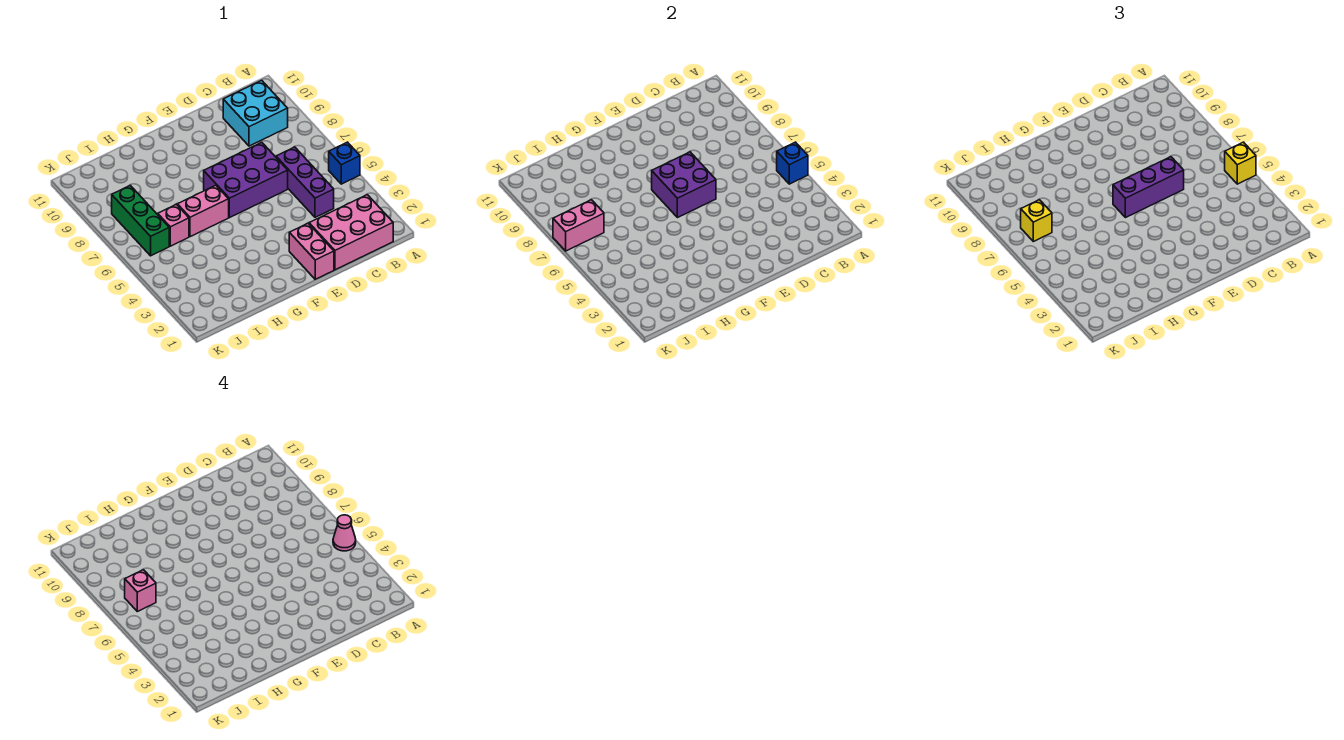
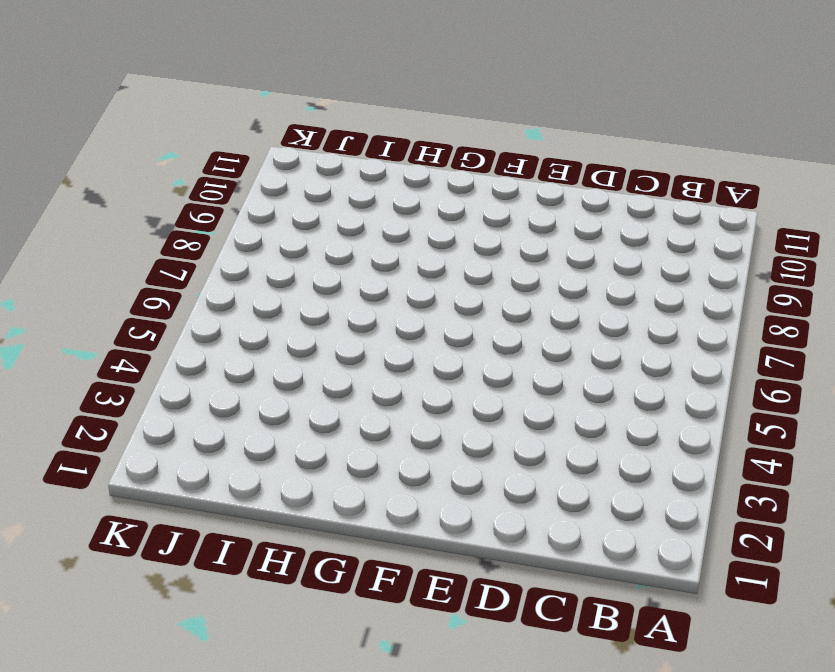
none -> blue brick A5 level 1
none -> pink brick B1:D2 level 1
none -> cyan brick B9:C10 level 1

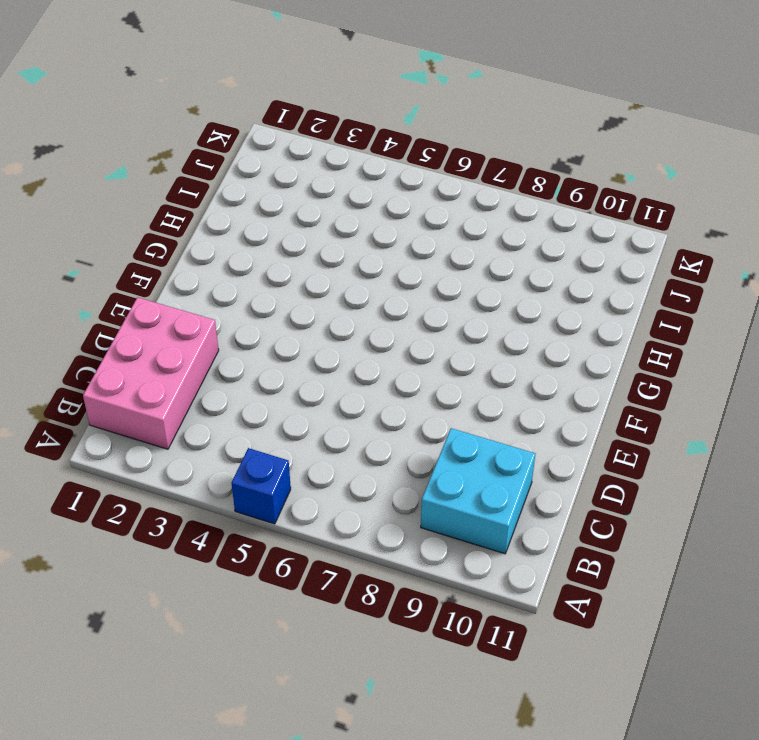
none -> purple brick C4:C6 level 1
none -> purple brick D6:F7 level 1
none -> pink brick E1:E2 level 1

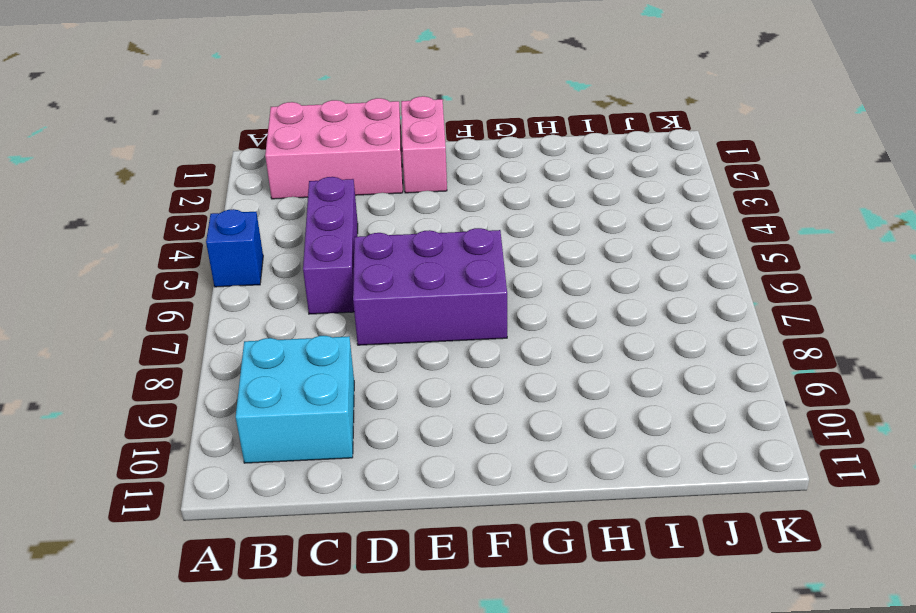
none -> pink brick G6:H6 level 1
none -> pink brick I6 level 1
none -> green brick J6:J8 level 1

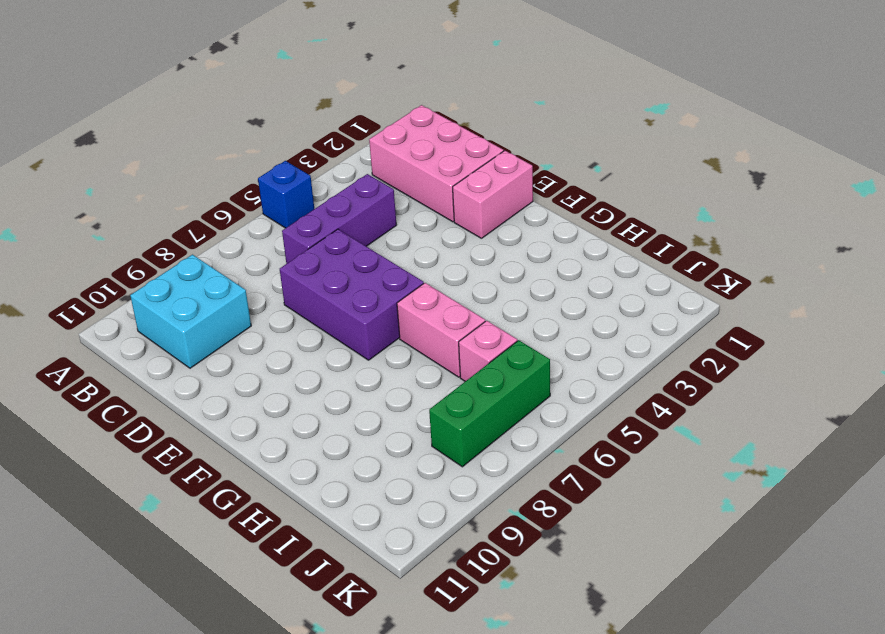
none -> blue brick A5 level 2
none -> purple brick E6:F7 level 2
none -> pink brick J7:K7 level 2

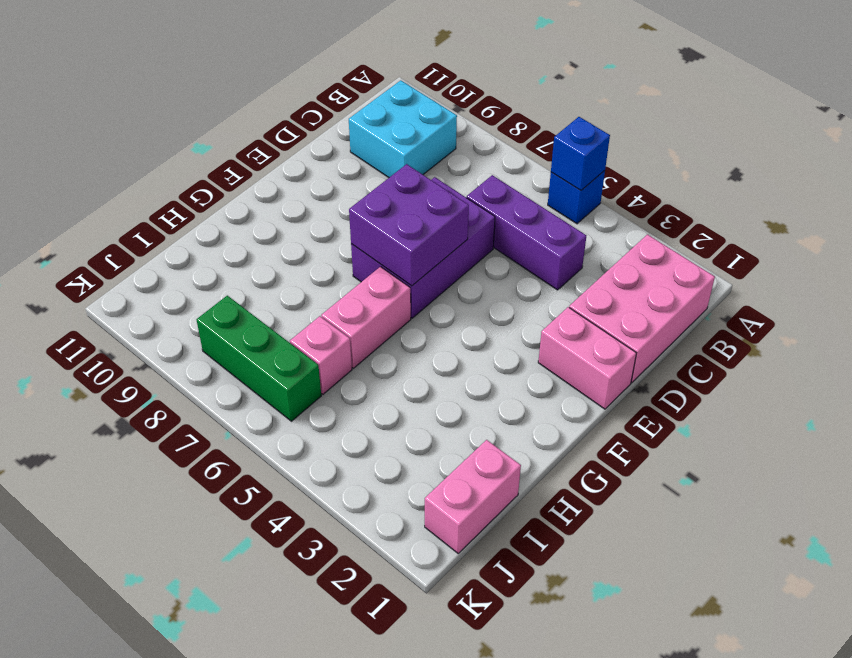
pink brick I1:J1 level 1 -> pink brick J7:K7 level 2
none -> yellow brick A5 level 3
none -> purple brick D6:F6 level 3
none -> yellow brick J7 level 3

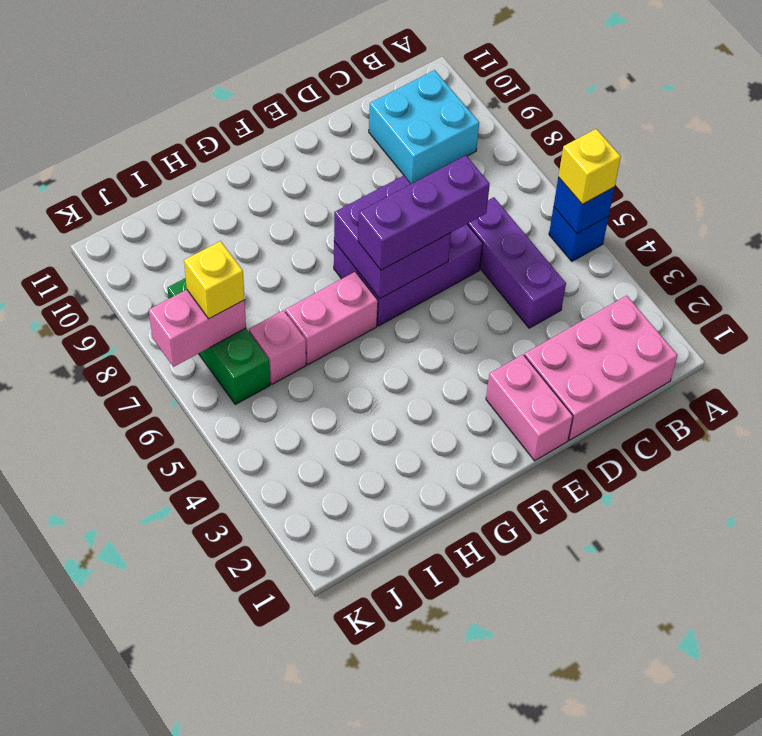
none -> pink cone A5 level 4
none -> pink brick J7 level 4

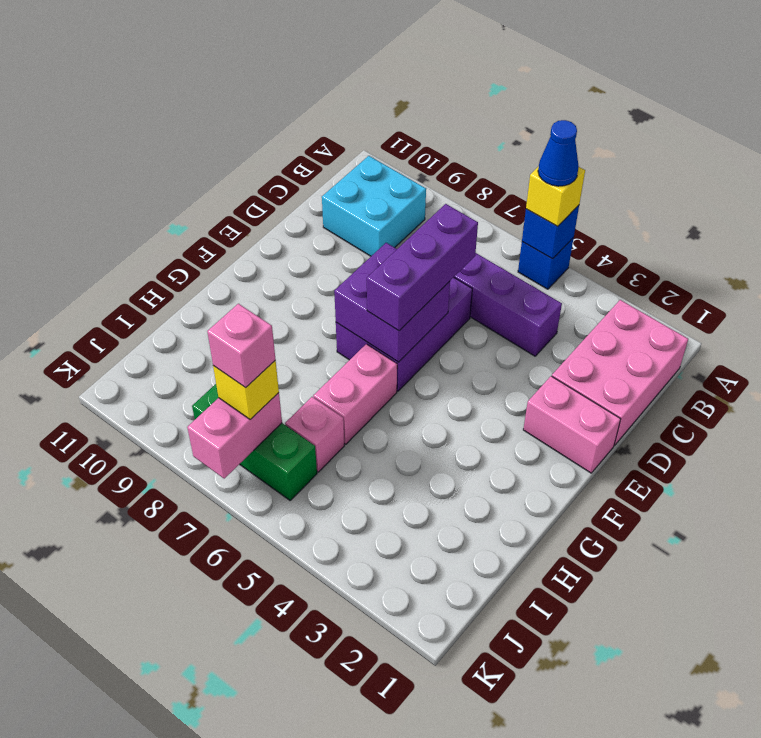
blue cone A5 level 4 -> pink cone A5 level 4

